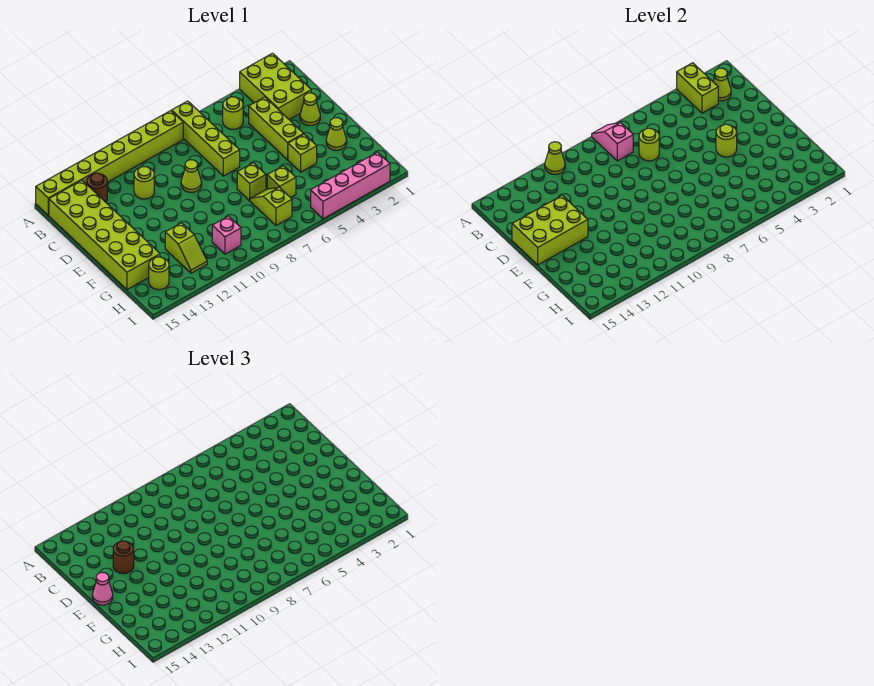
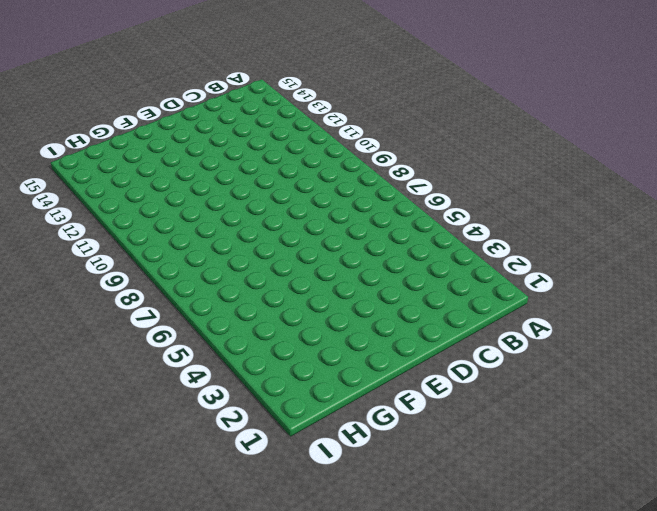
none -> lime brick A2:C3 level 1
none -> lime brick A7:D7 level 1
none -> lime brick A8:A15 level 1

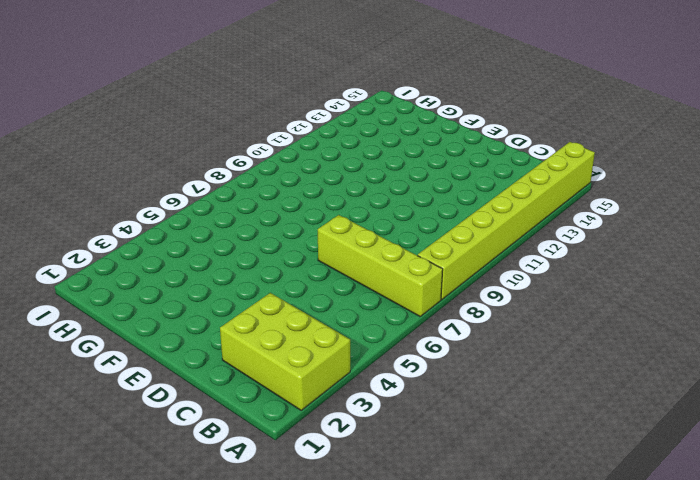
none -> lime round brick B5 level 1
none -> brown round brick B13 level 1
none -> lime brick B14:G15 level 1

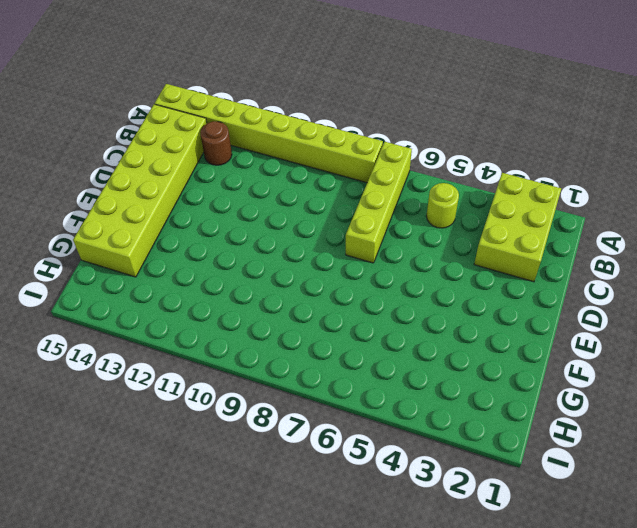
none -> lime brick C4:E4 level 1
none -> lime round brick C11 level 1
none -> lime cone D2 level 1

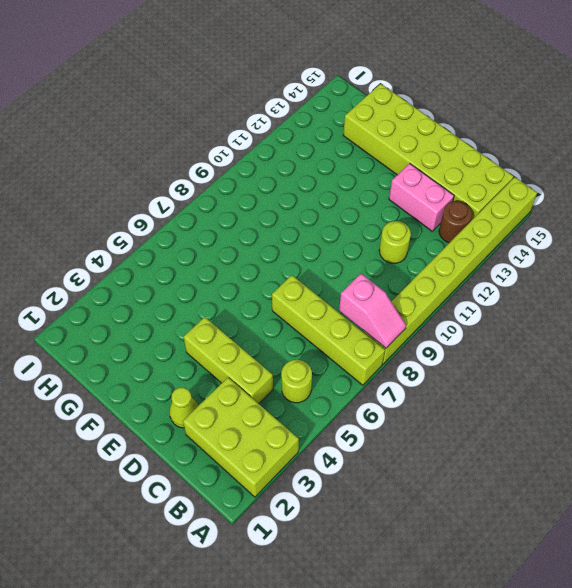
pink brick C13:D13 level 1 -> none
none -> lime cone D9 level 1
none -> lime cone F2 level 1
none -> lime brick F4 level 1

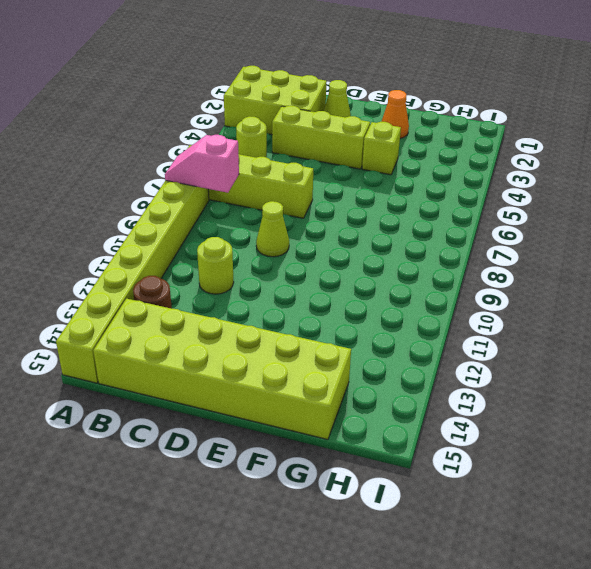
orange cone F2 level 1 -> lime cone F2 level 1
none -> lime brick F7 level 1
none -> lime brick G6 level 1
none -> lime slope G7:H7 level 1 top H

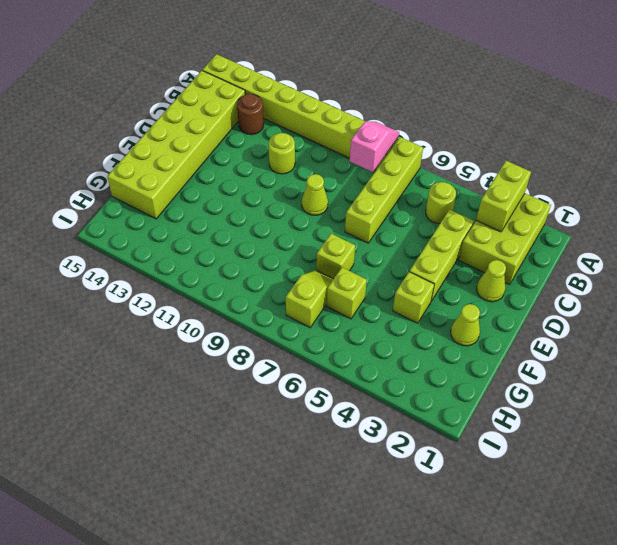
none -> lime slope G12:H12 level 1 top G
none -> pink brick H10 level 1
none -> lime round brick H14 level 1

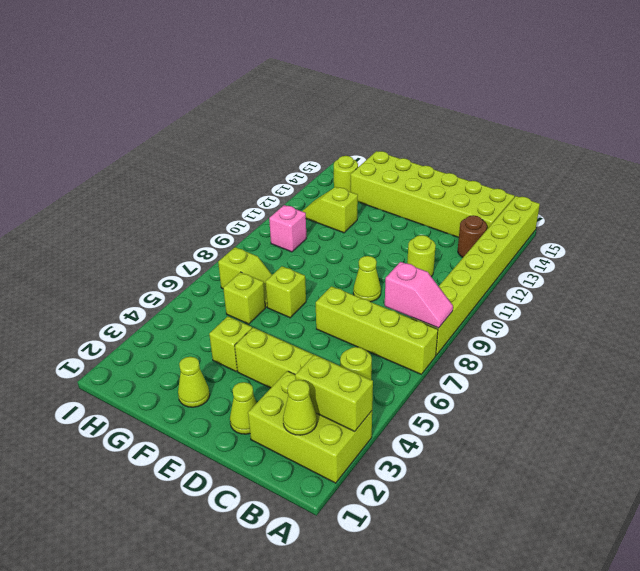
none -> pink brick I2:I5 level 1
none -> lime cone A11 level 2
none -> lime round brick C7 level 2

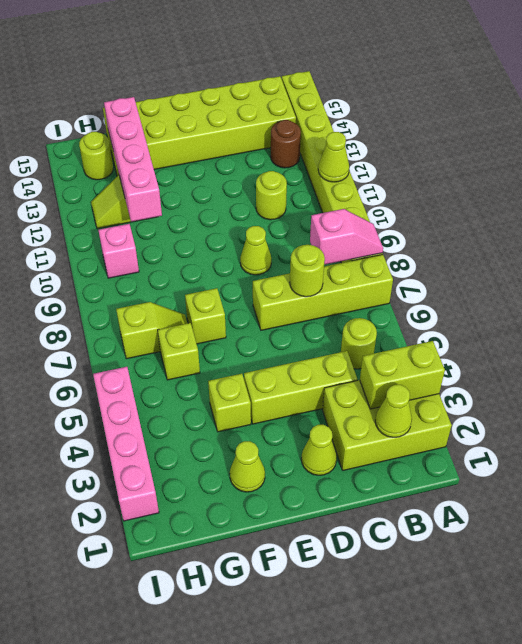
pink brick G11:G14 level 2 -> none
none -> lime brick D13:E15 level 2
none -> lime round brick E4 level 2
none -> brown round brick D13 level 3

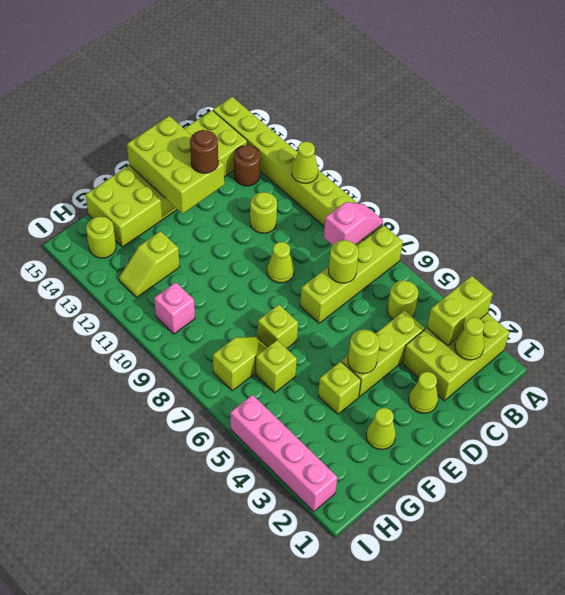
none -> pink cone E15 level 3

